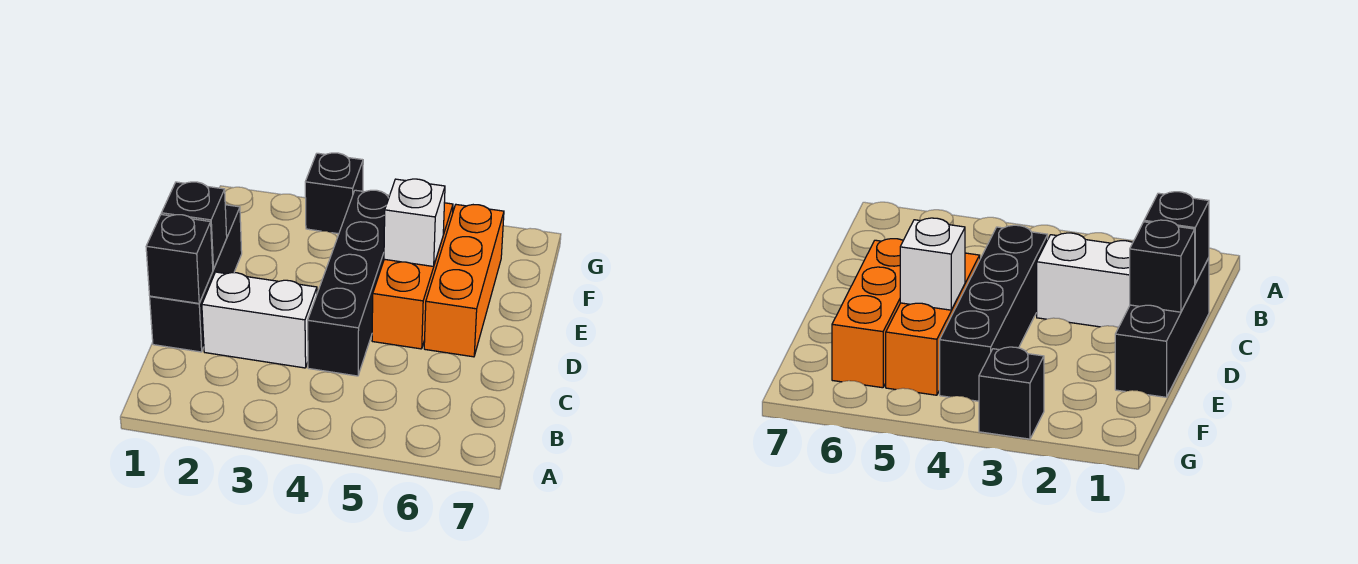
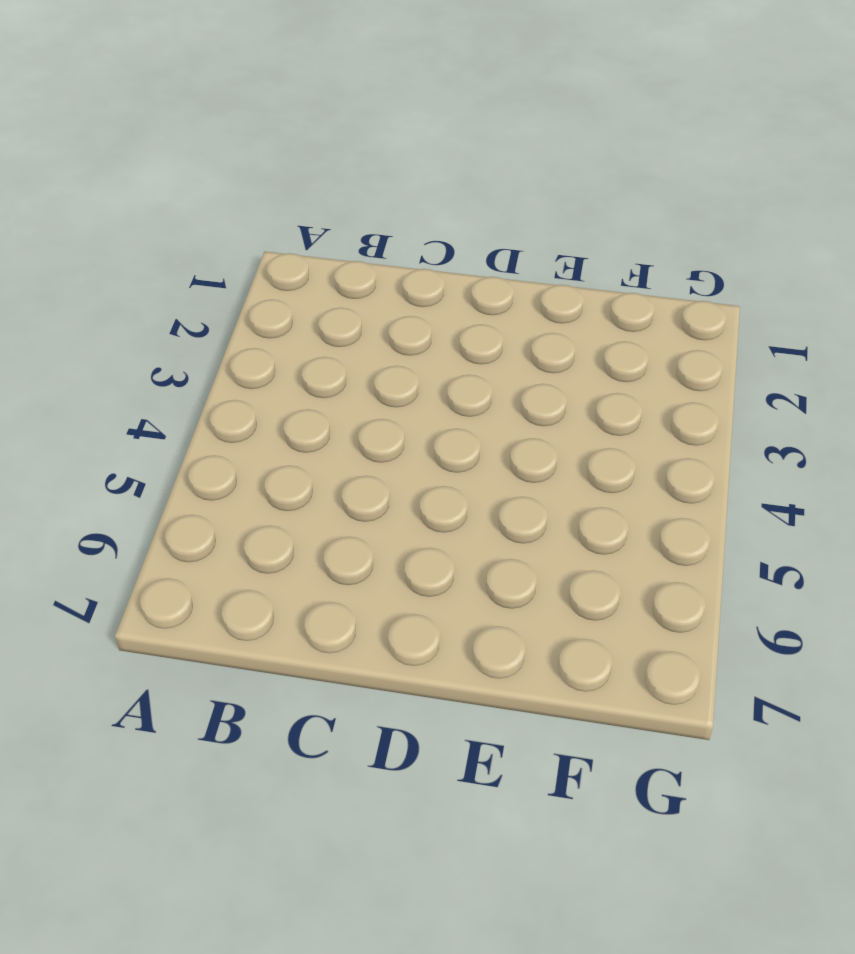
none -> black brick C1:E1 level 1
none -> white brick C2:C3 level 1

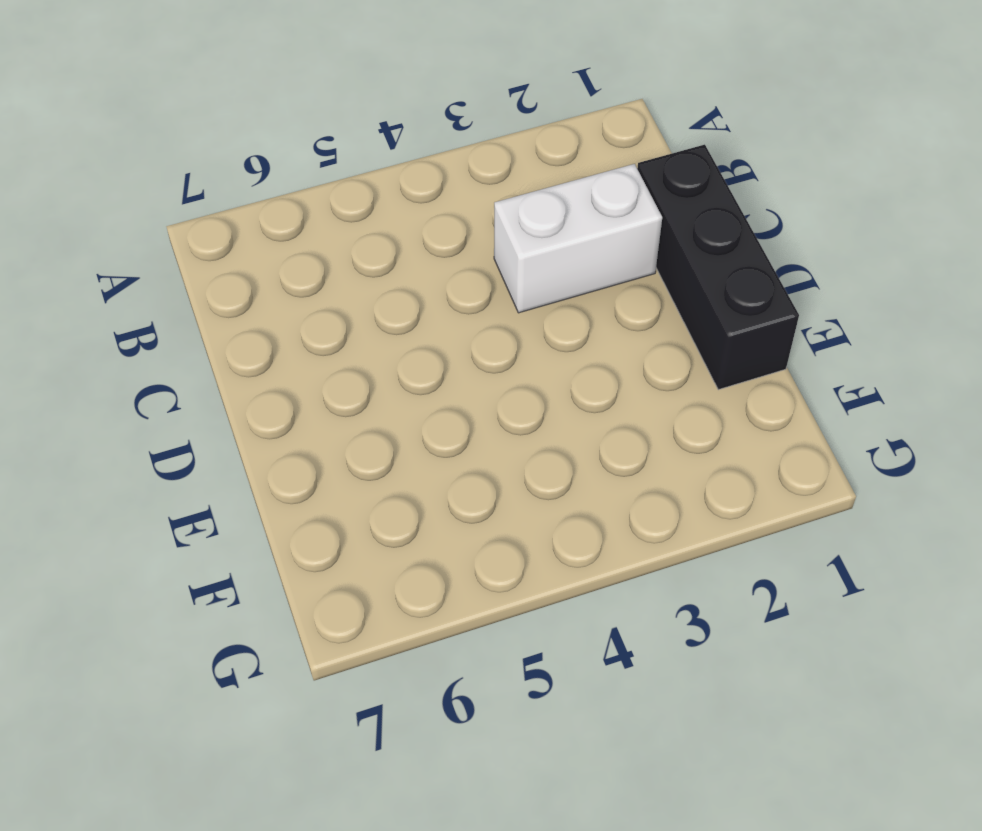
none -> black brick C4:F4 level 1
none -> orange brick D5:F5 level 1

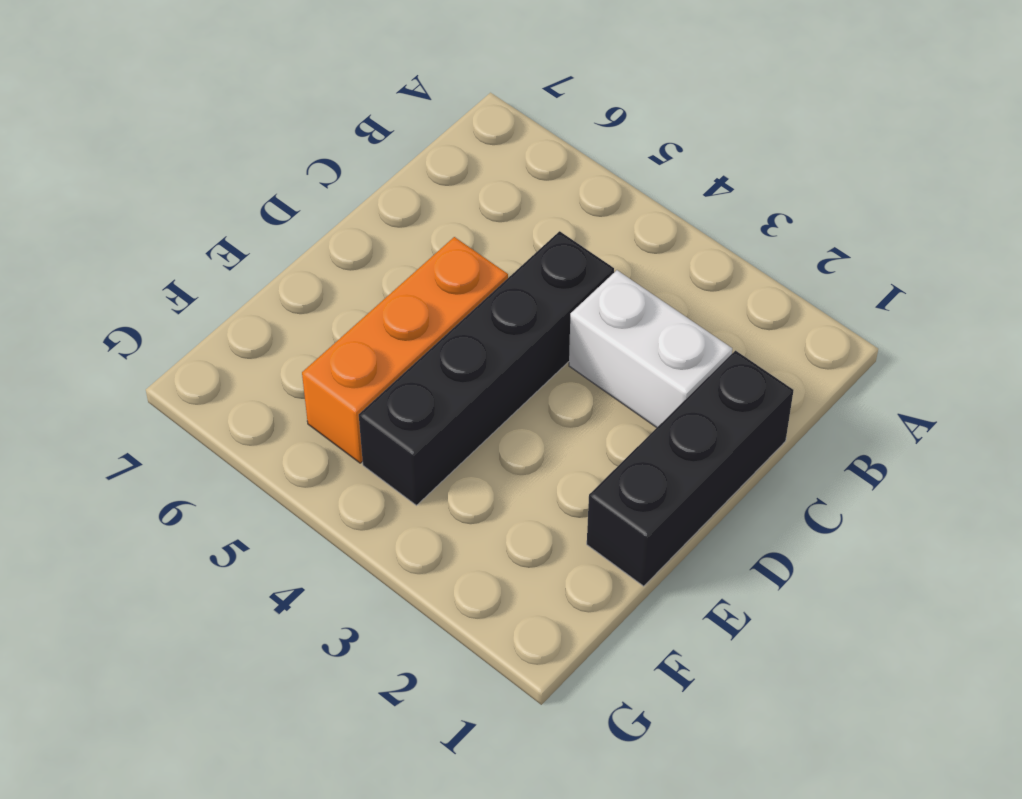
none -> orange brick D6:F6 level 1
none -> black brick G3 level 1

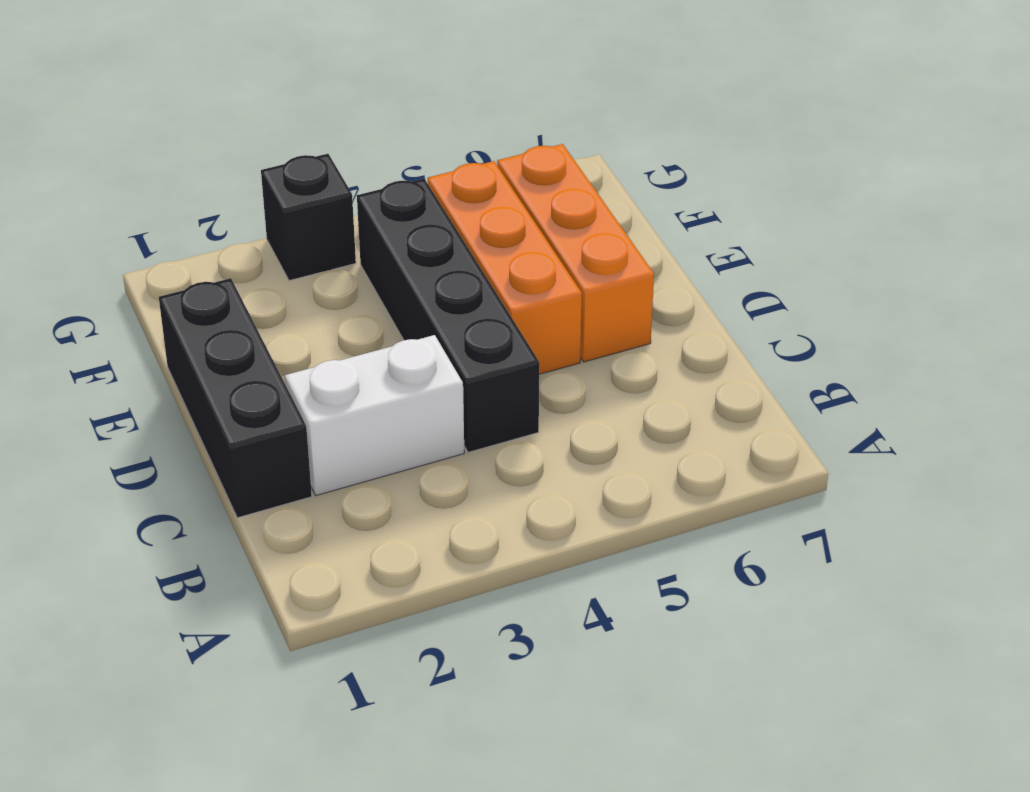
none -> black brick C1 level 2
none -> black brick D1 level 2

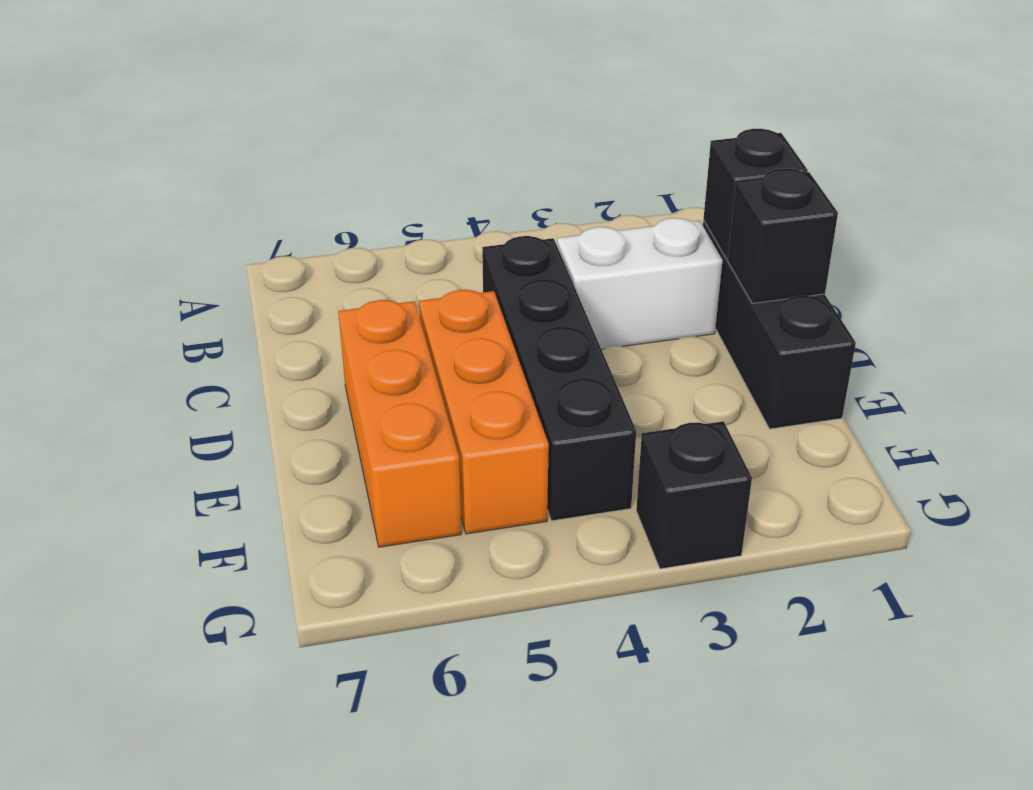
none -> white brick E5 level 2

